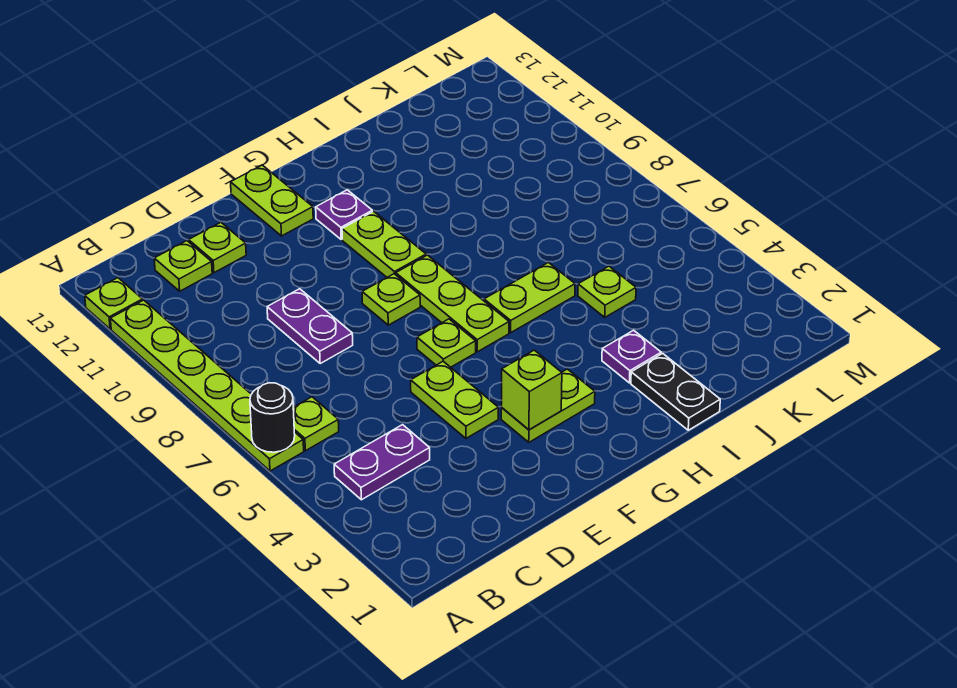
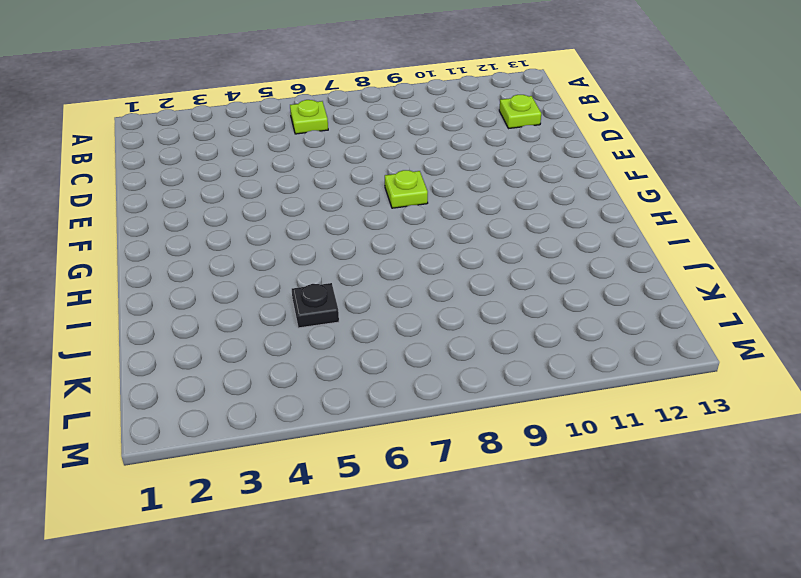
black plate J5 level 1 -> lime plate J5 level 1
none -> lime plate A6:A11 level 1
none -> lime plate A12 level 1
none -> purple plate B4:C4 level 1

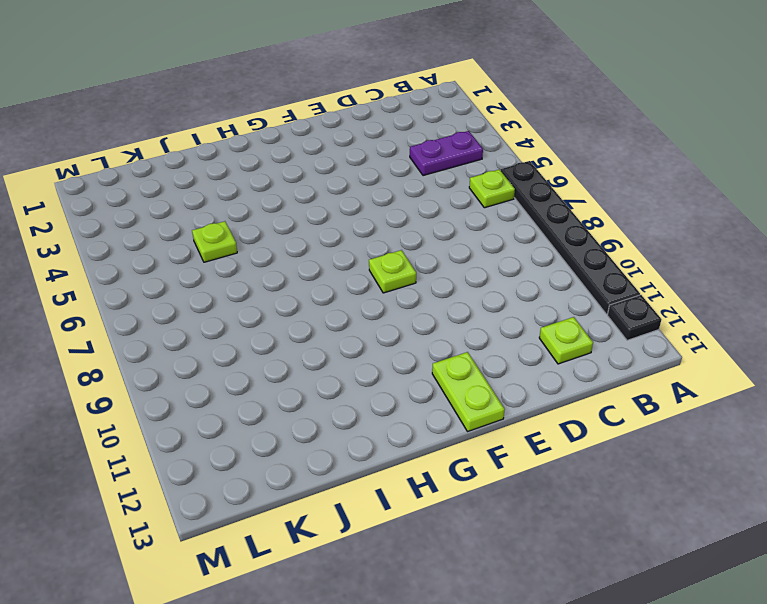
black plate A6:A11 level 1 -> lime plate A6:A11 level 1
black plate A12 level 1 -> lime plate A12 level 1
none -> purple plate D8:D9 level 1
none -> lime plate D12 level 1
none -> lime plate E4:E5 level 1

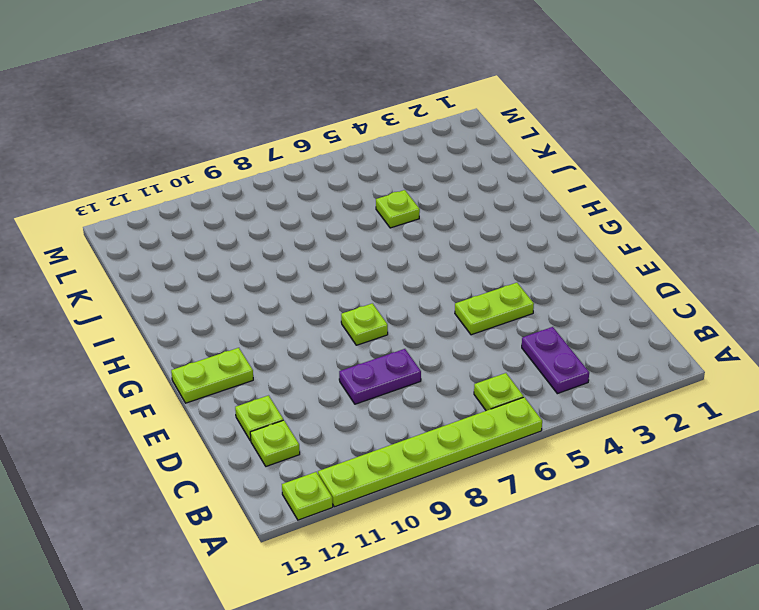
none -> lime plate F3:G3 level 1
none -> lime plate F6 level 1
none -> lime plate G6:G8 level 1

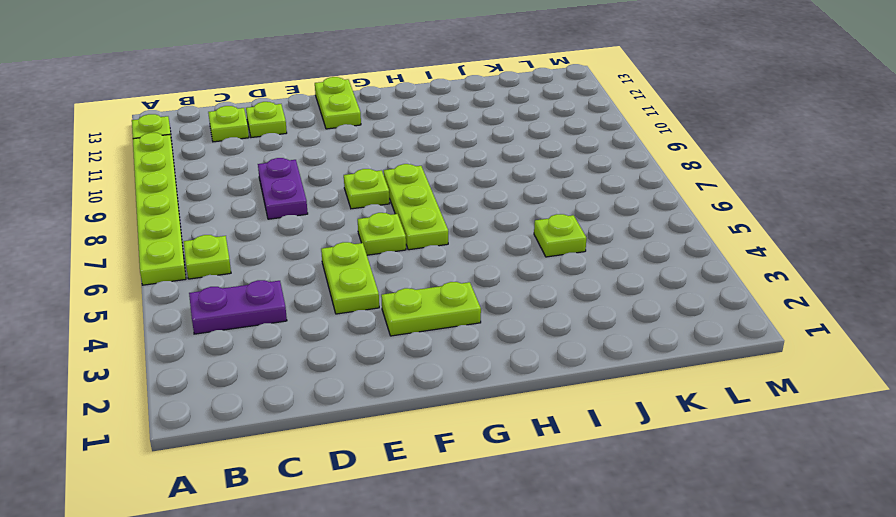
none -> lime plate G9:G10 level 1
none -> purple plate G11 level 1
none -> lime plate H6:I6 level 1

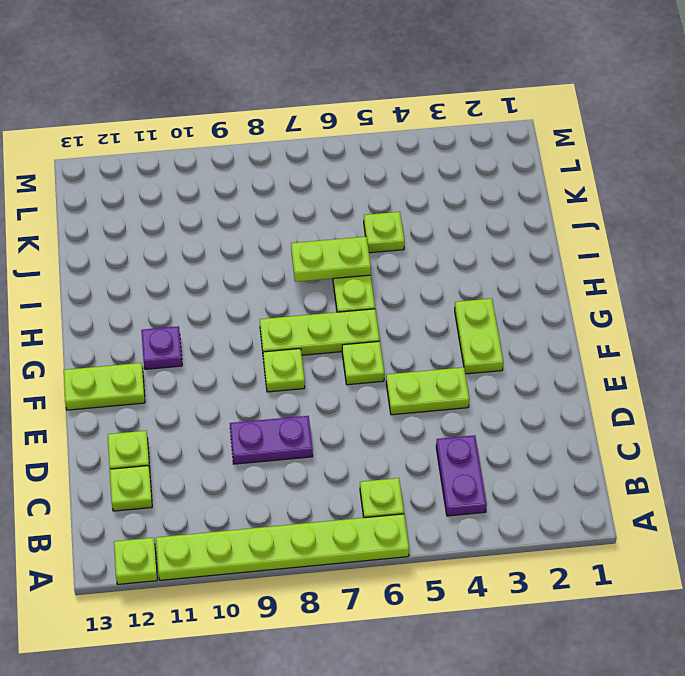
lime plate I6:I7 level 2 -> lime plate G9:G10 level 1
none -> black plate I1:I2 level 1
none -> purple plate I3 level 1
none -> black round brick A6 level 2

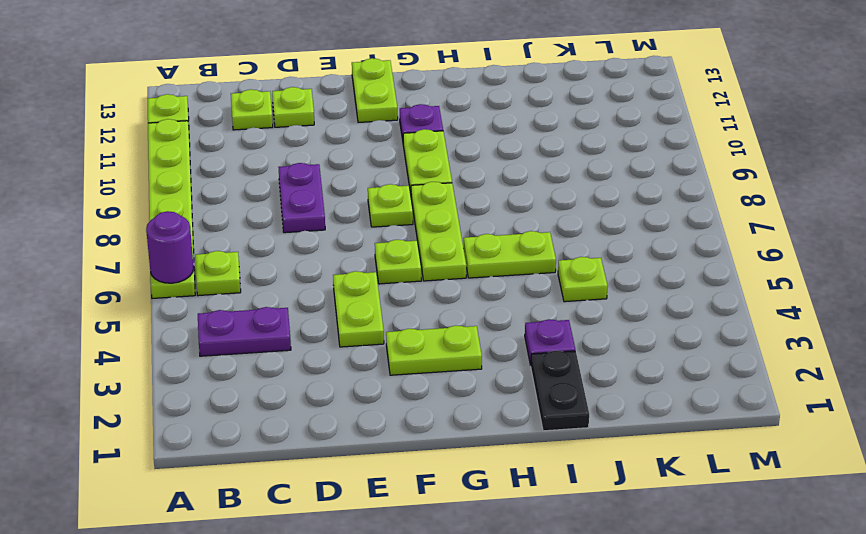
purple round brick A6 level 2 -> black round brick A6 level 2
none -> lime brick F3 level 2

